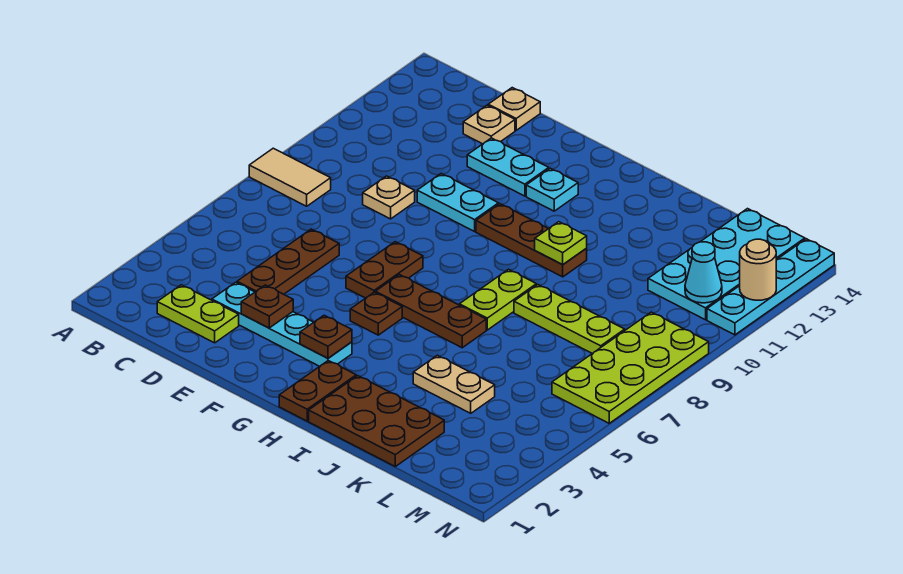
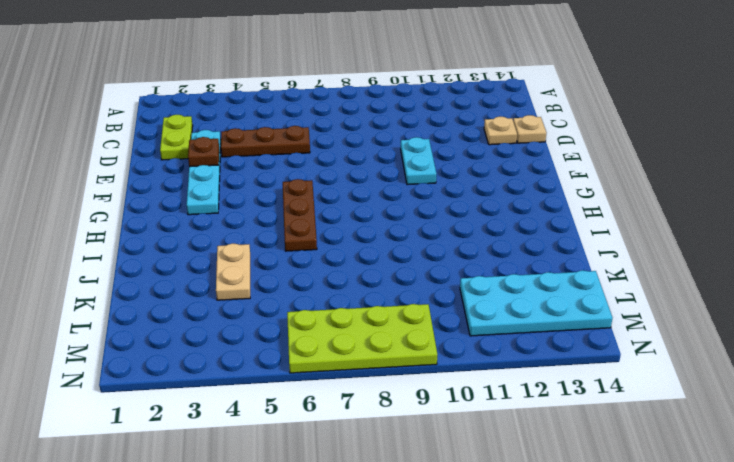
none -> tan tile A8:B8 level 1
none -> tan plate D9 level 1
none -> cyan plate E12:F12 level 1

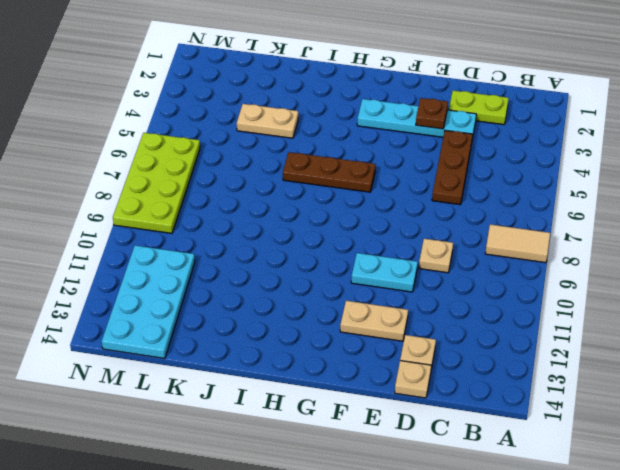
tan plate E12:F12 level 1 -> cyan plate E12:F12 level 1
none -> brown plate F6:F7 level 1
none -> brown plate G5 level 1
none -> brown plate G10:I10 level 1

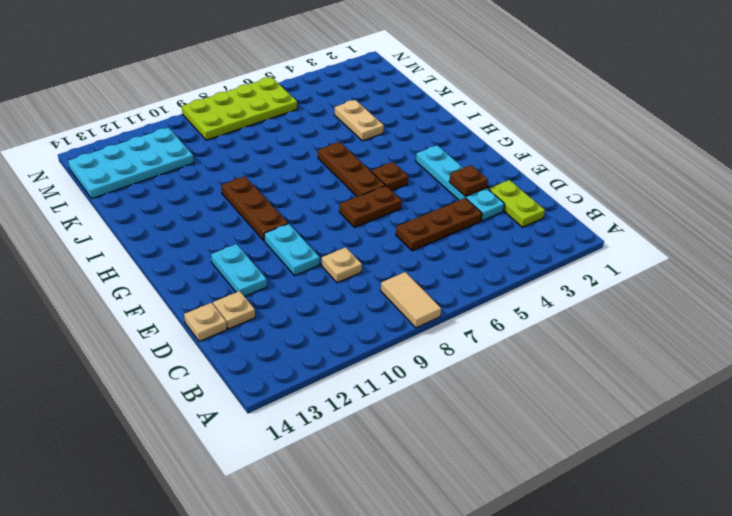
none -> cyan plate G12 level 1
none -> brown plate H1:H2 level 1
none -> brown plate I1:K2 level 1

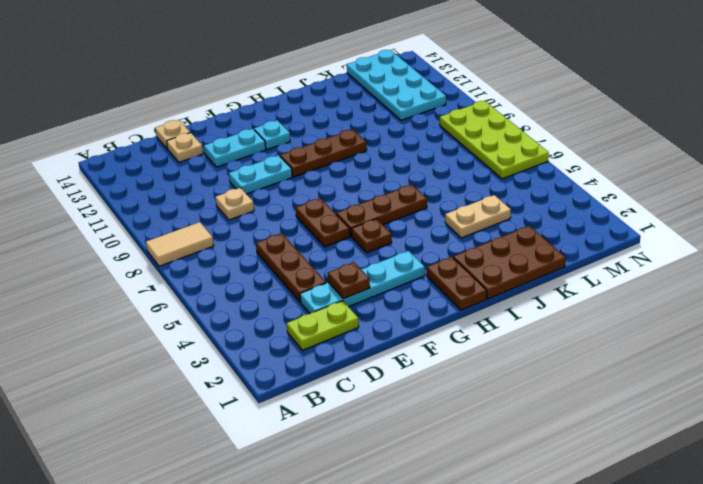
none -> lime plate I7:I8 level 1
none -> lime plate J8:L8 level 1
none -> cyan plate N11:N14 level 1

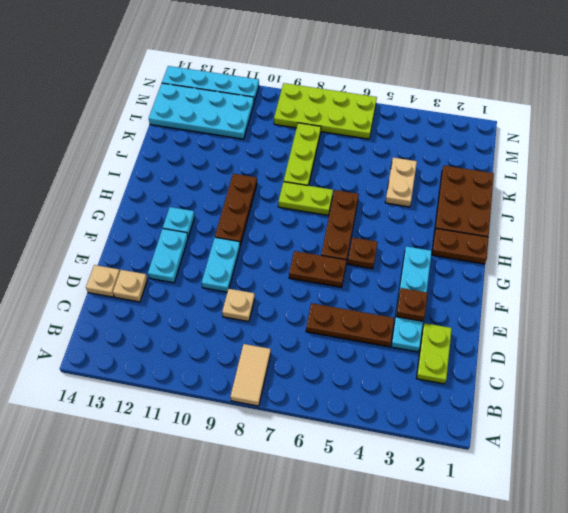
none -> brown plate G3 level 2
none -> lime plate I10 level 2
none -> cyan cone M11 level 2

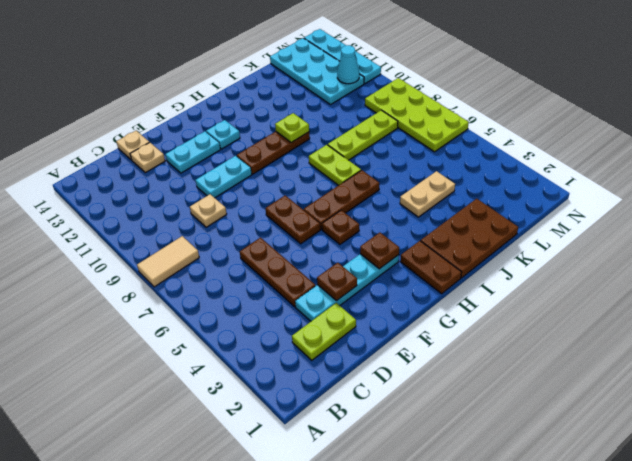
none -> tan round brick N12 level 2

